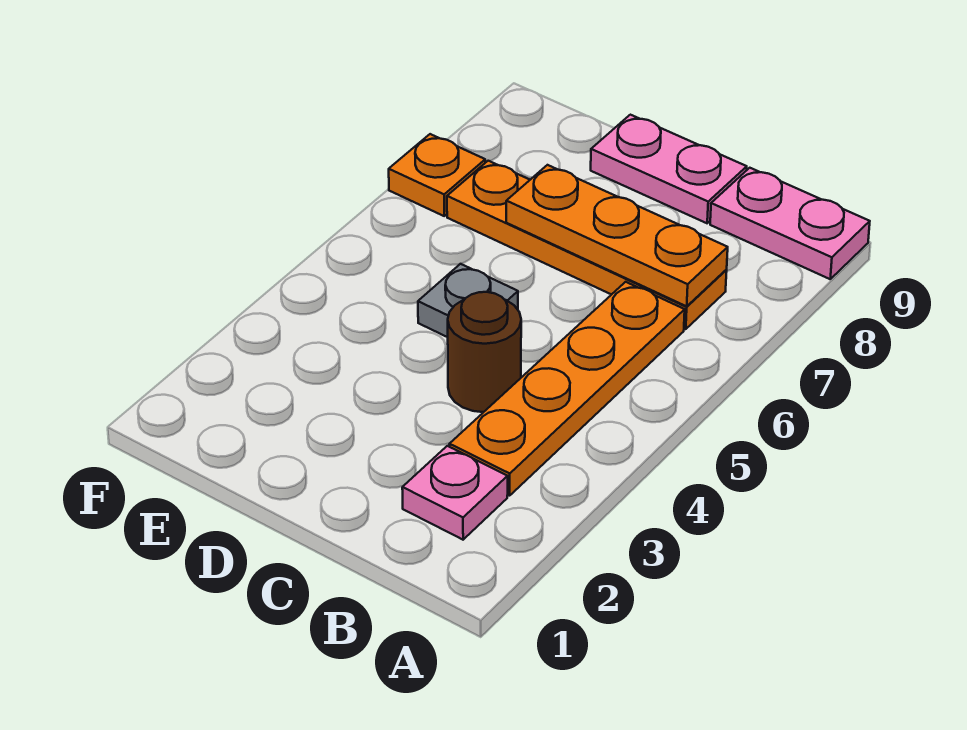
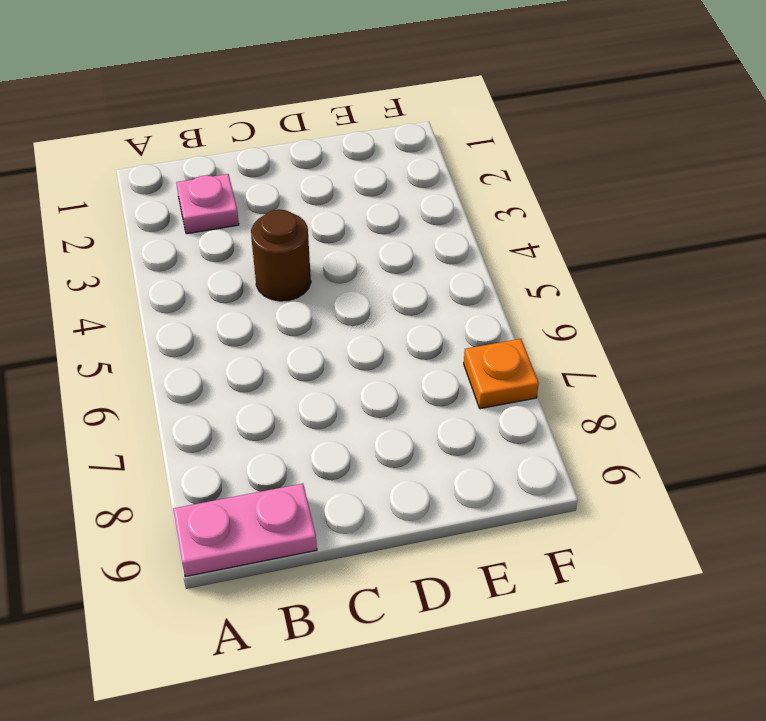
none -> orange plate B3:B6 level 1
none -> orange plate B7:E7 level 1

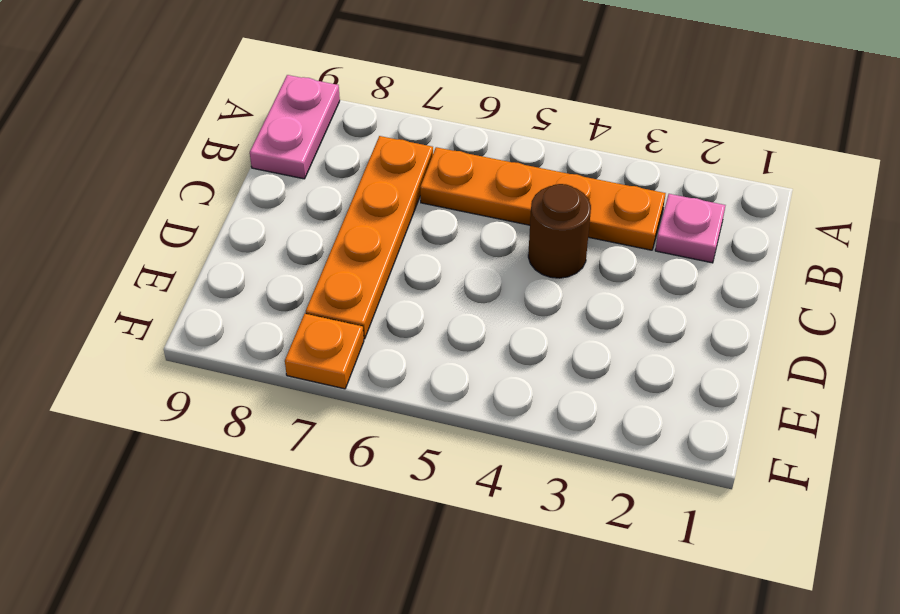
none -> pink plate C9:D9 level 1
none -> grey plate D5 level 1

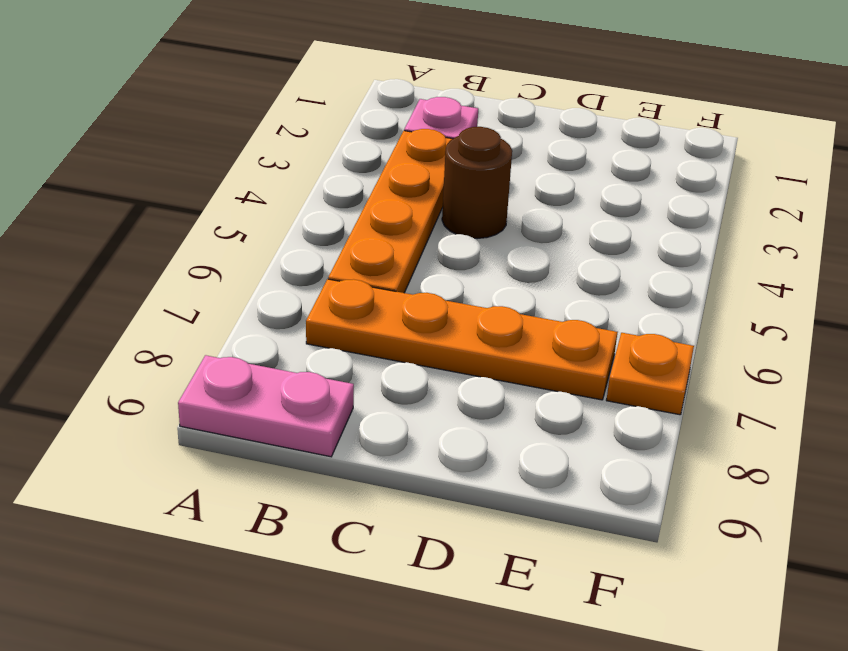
none -> pink plate C9:D9 level 1
none -> grey plate D5 level 1

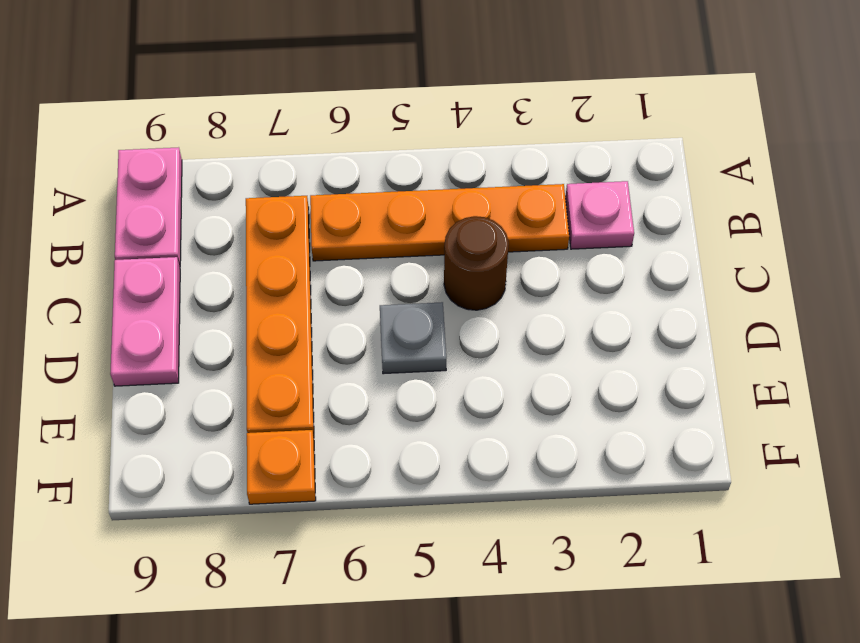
none -> orange plate B7:D7 level 2

